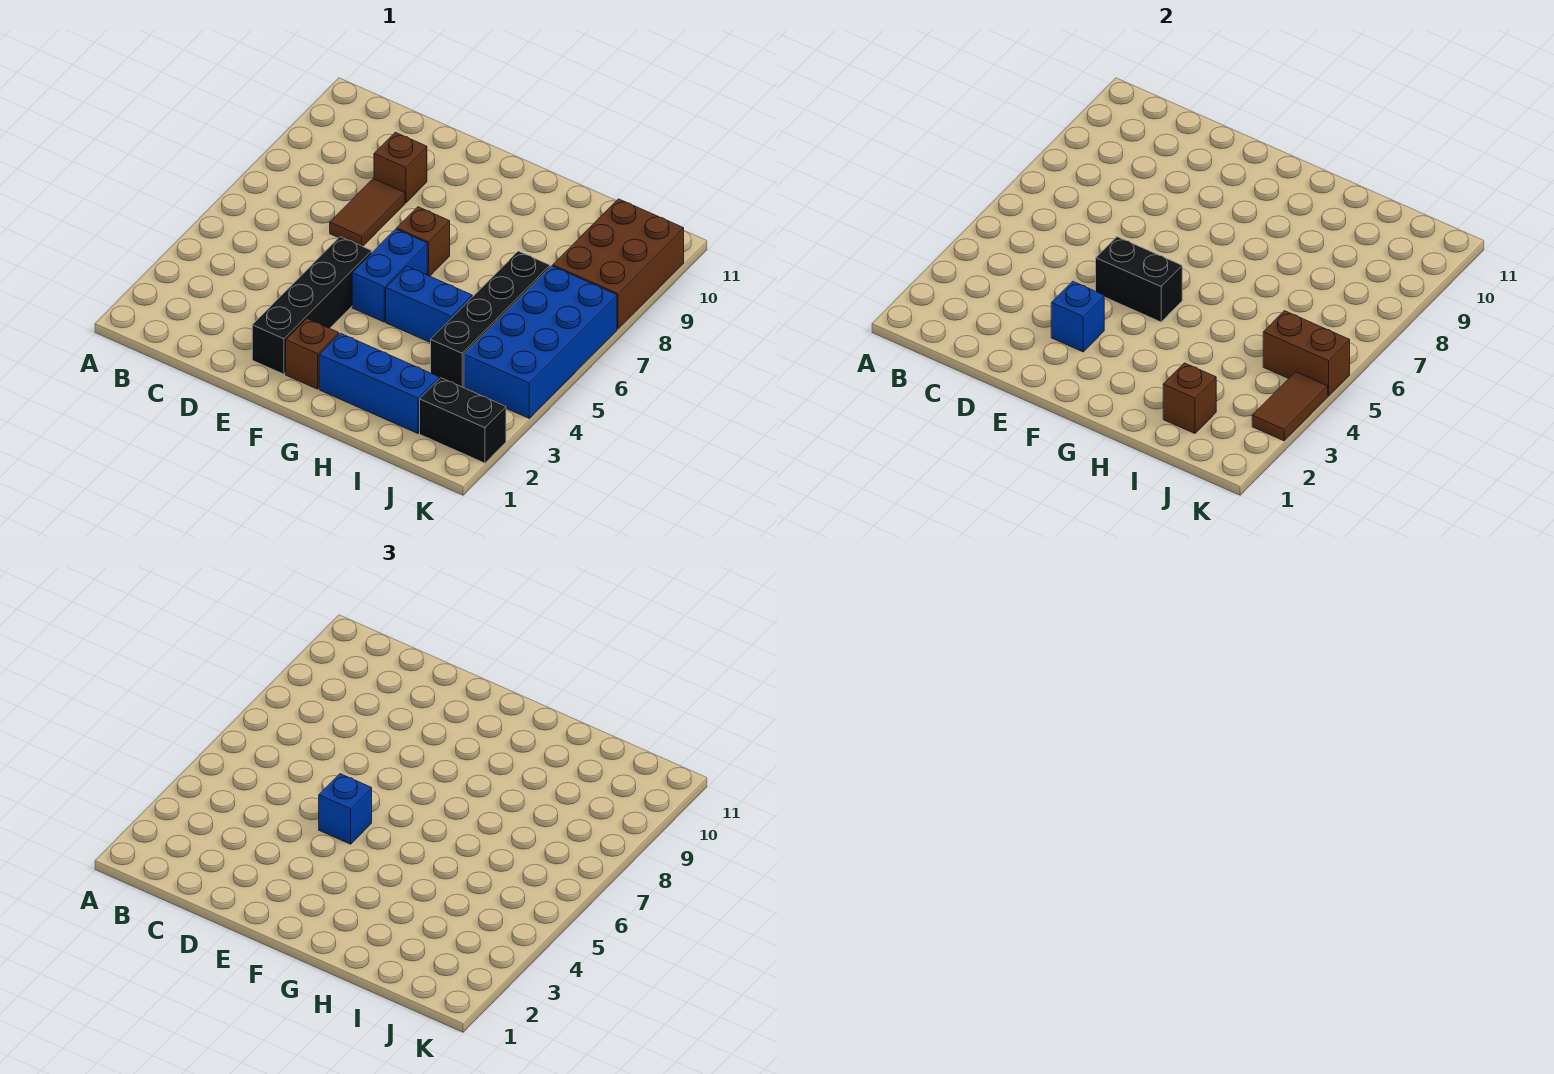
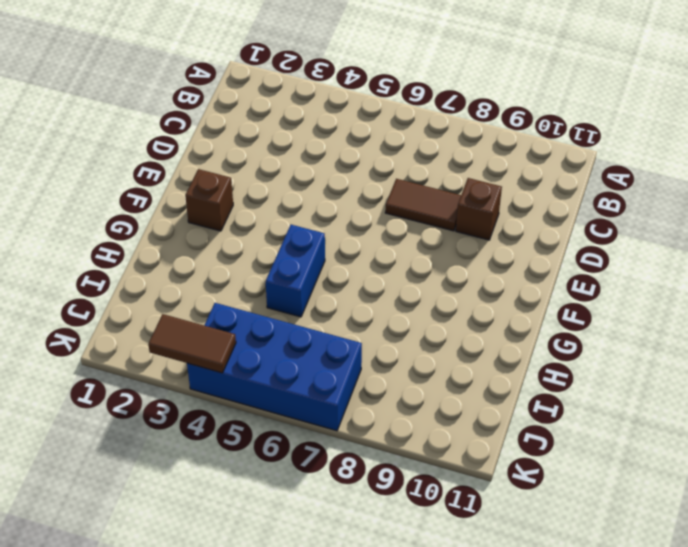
none -> black brick E2:E5 level 1
none -> blue brick F5:F6 level 1
none -> brown brick F7 level 1

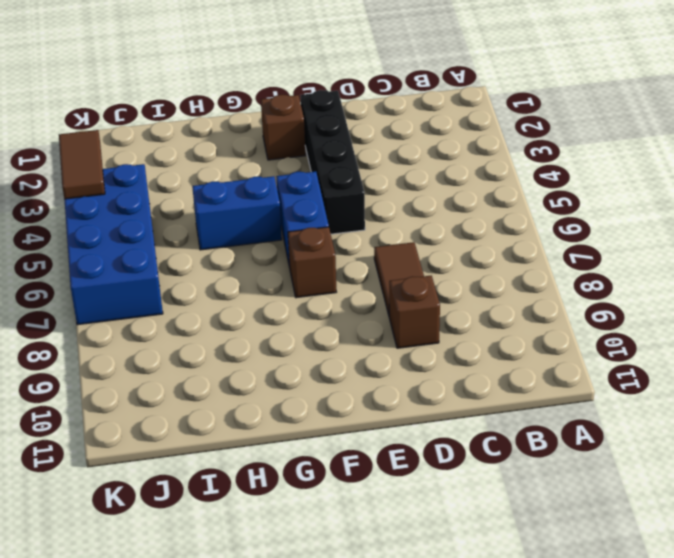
none -> blue brick G2:I2 level 1
none -> black brick I4:I7 level 1
none -> black brick J2:K2 level 1

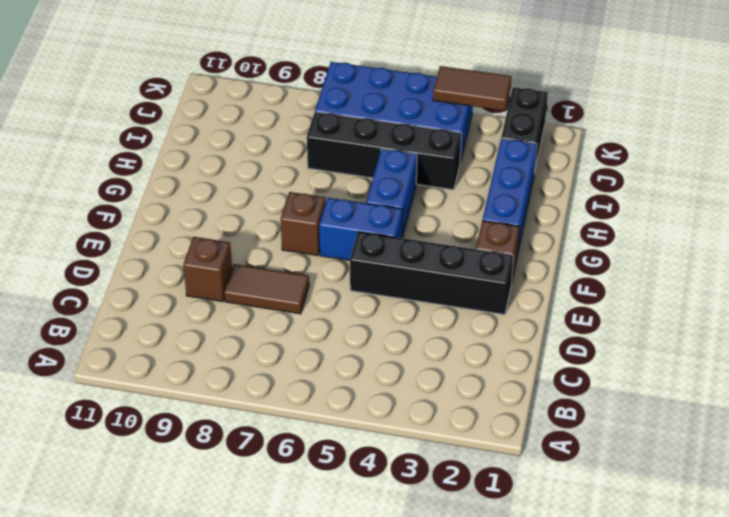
none -> brown brick J8:K10 level 1
none -> blue brick E3 level 2
none -> black brick E5:F5 level 2

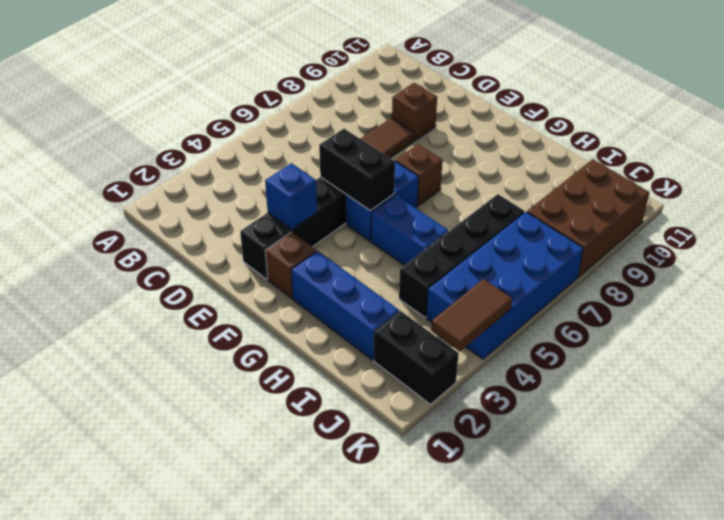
none -> brown brick I2 level 2
none -> brown brick J5:K5 level 2
none -> blue brick E5 level 3

